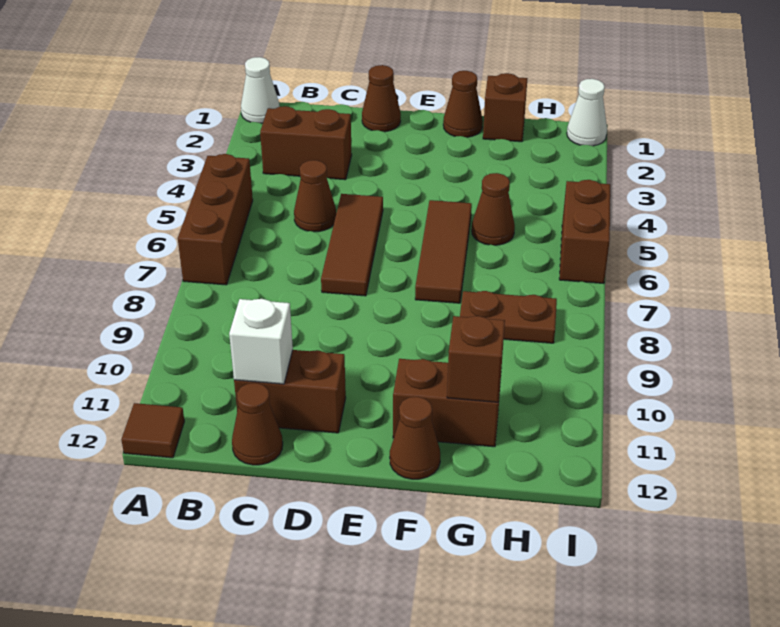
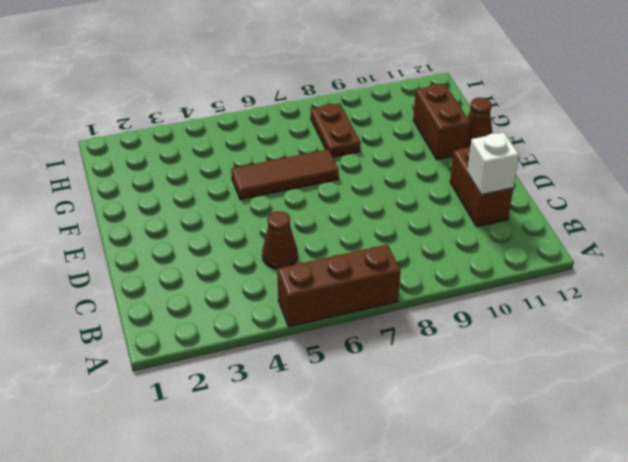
none -> white cone A1 level 1
none -> brown tile A12 level 1
none -> brown brick B3:C3 level 1

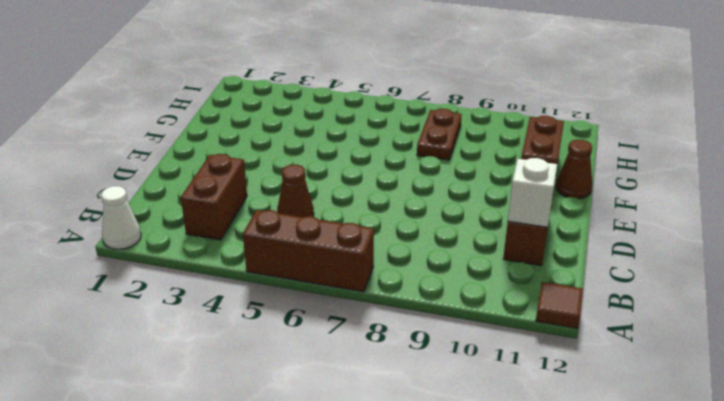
none -> brown cone C12 level 1
none -> brown cone D1 level 1
none -> brown tile D5:D7 level 1

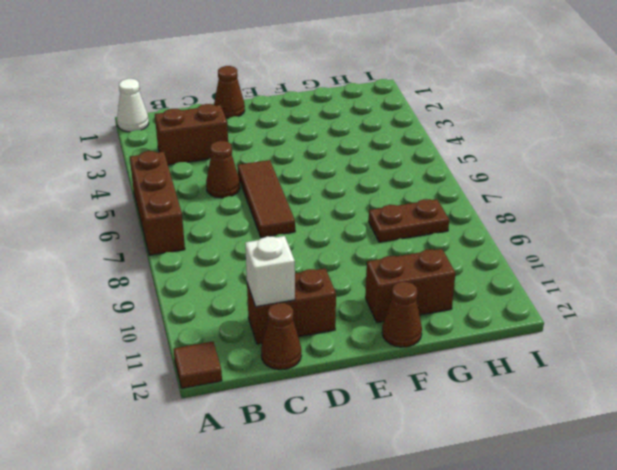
none -> brown cone F1 level 1
none -> brown tile F5:F7 level 1
none -> brown brick G1 level 1

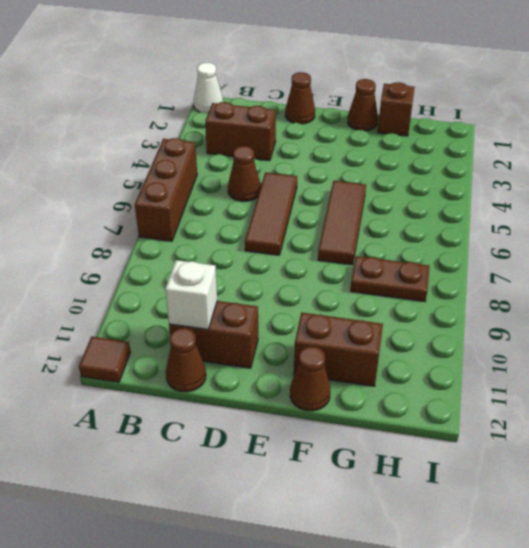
none -> brown cone G5 level 1
none -> white cone I1 level 1
none -> brown brick I5:I6 level 1

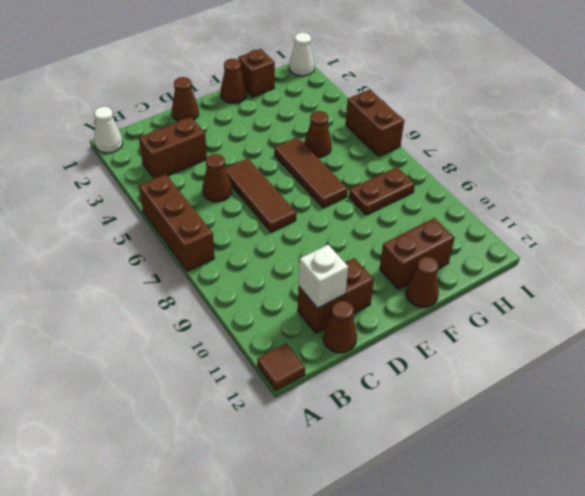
none -> brown brick G11 level 2

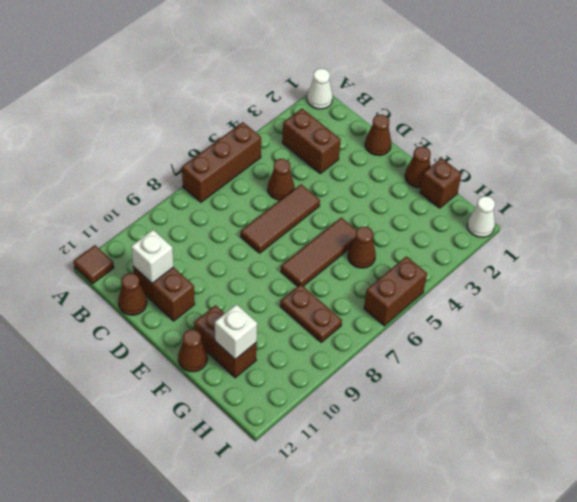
white brick G11 level 2 -> brown brick G11 level 2

